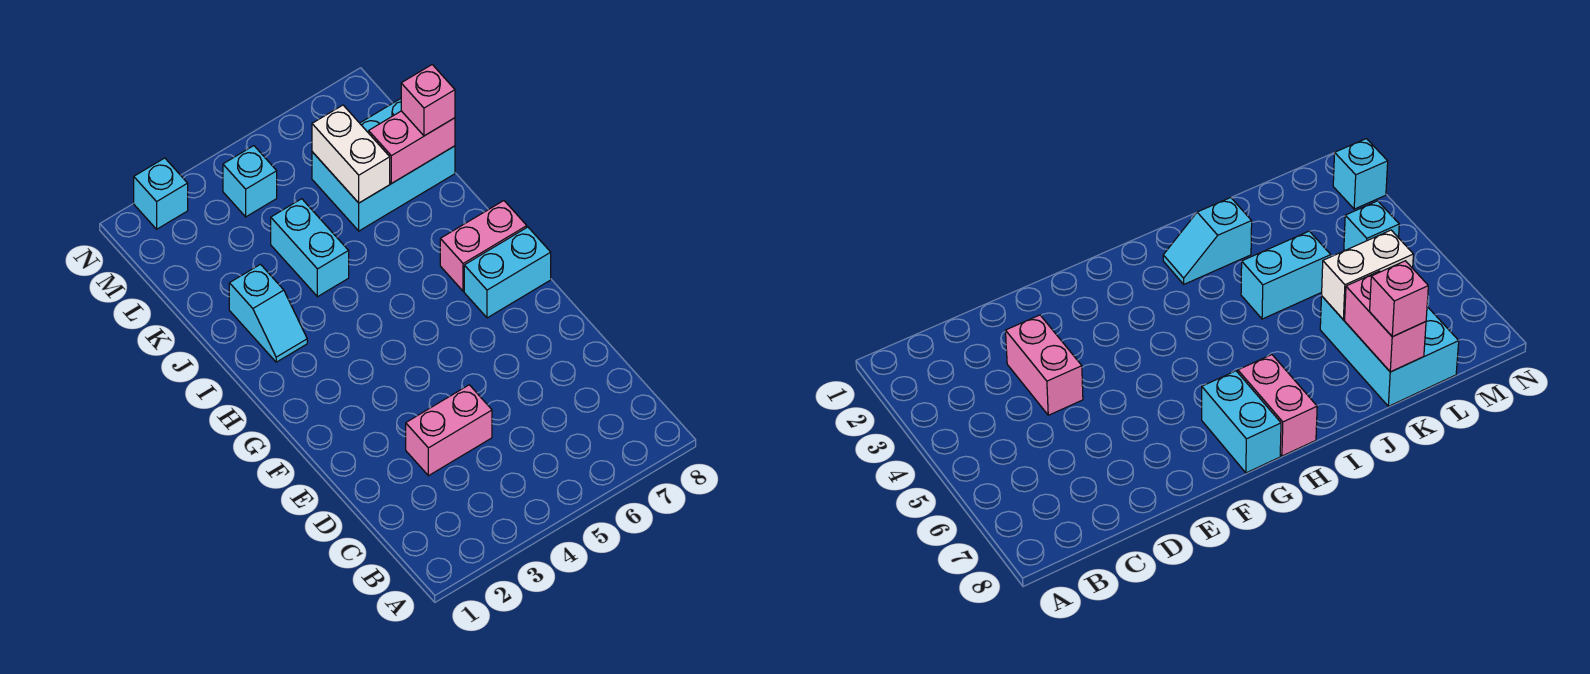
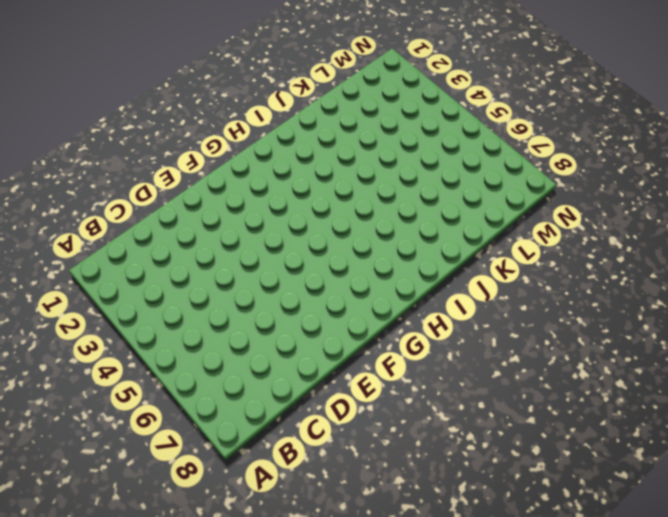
none -> pink brick D3:D4 level 1
none -> cyan brick G7:G8 level 1

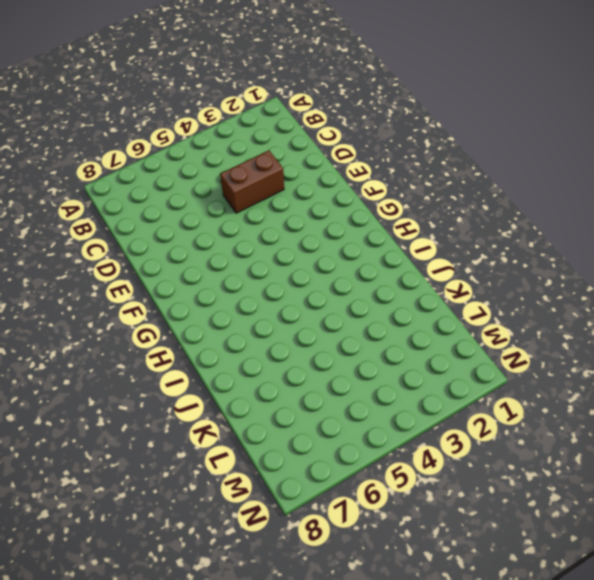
brown brick D3:D4 level 1 -> pink brick D3:D4 level 1
none -> cyan brick G7:G8 level 1
none -> pink brick H7:H8 level 1

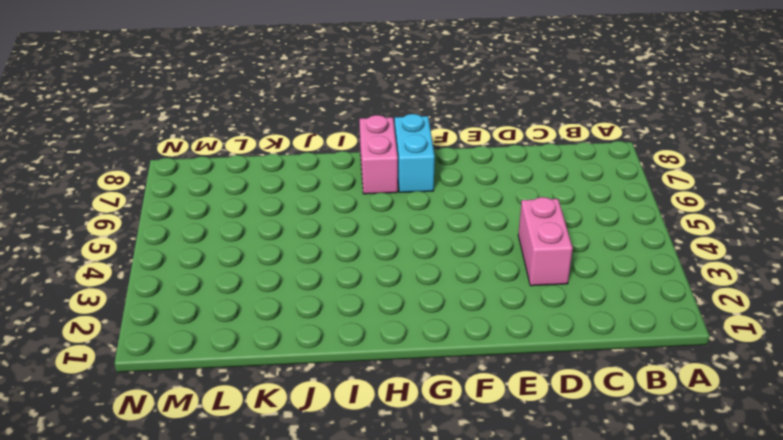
none -> cyan slope I2:J2 level 1 top J
none -> cyan brick J4:K4 level 1

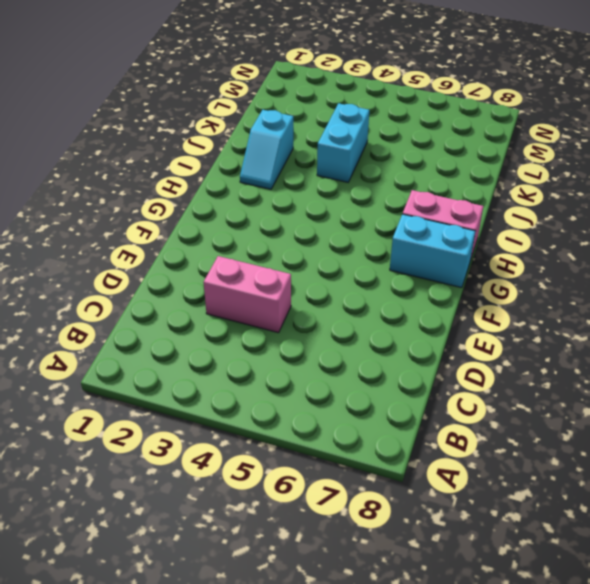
none -> cyan brick K6:L8 level 1
none -> cyan brick M4 level 1

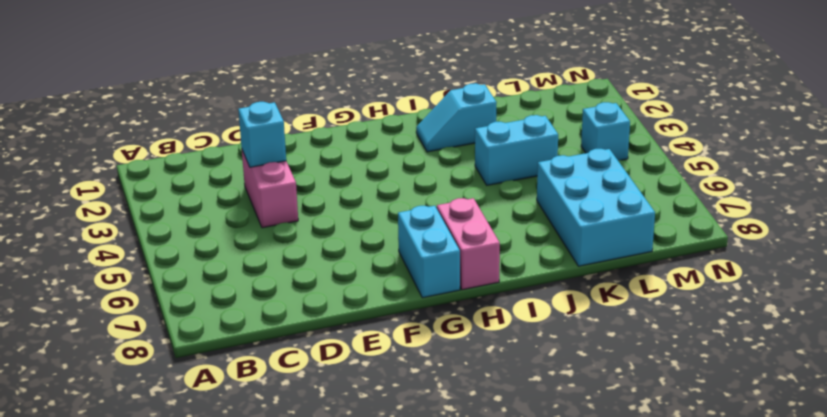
cyan brick D3 level 2 -> cyan brick N2 level 1
none -> white brick K6:L6 level 2
none -> pink brick K7:K8 level 2

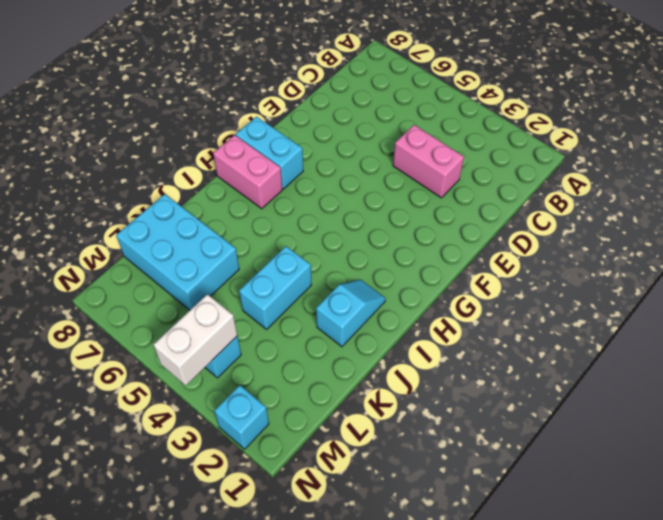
white brick M4:N4 level 2 -> white brick K6:L6 level 2
none -> pink brick K7:K8 level 2
none -> pink brick K8 level 3

